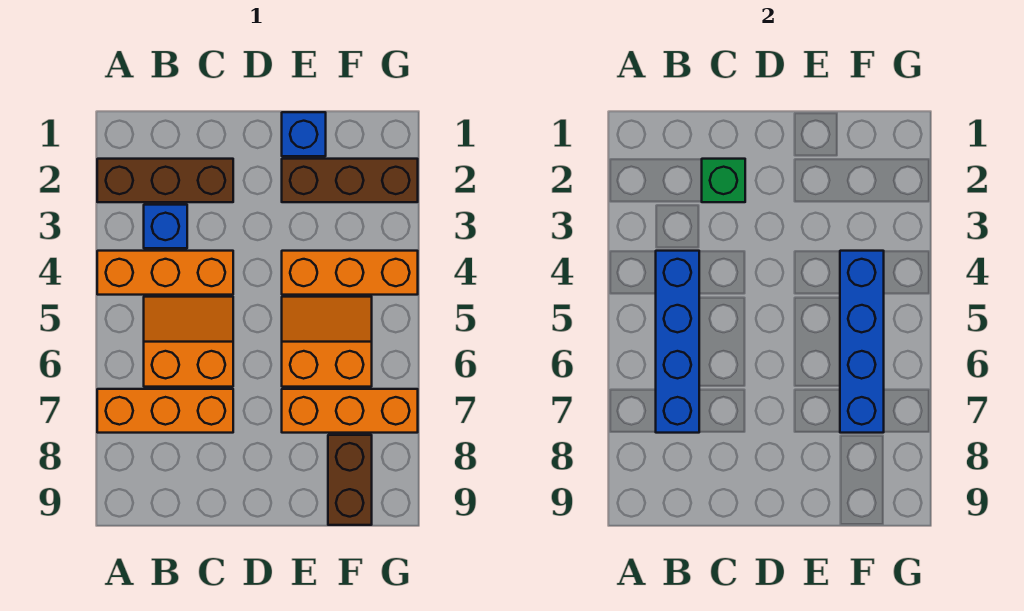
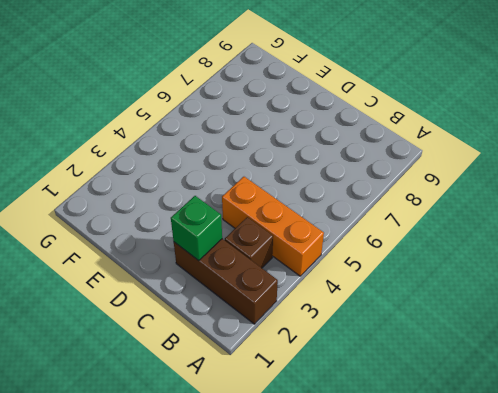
brown brick B3 level 1 -> blue brick B3 level 1
none -> orange brick A7:C7 level 1
none -> orange slope B5:C6 level 1 top 6
none -> blue brick E1 level 1

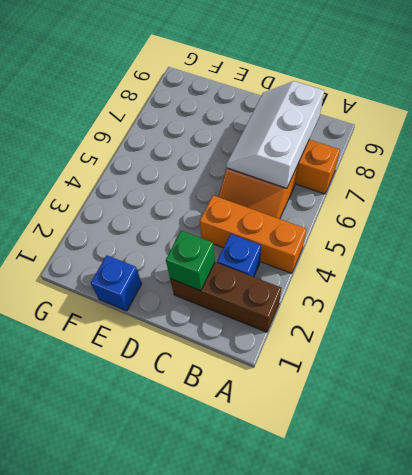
white slope B6:C8 level 2 top B -> blue brick B4:B7 level 2
none -> brown brick E2:G2 level 1
none -> orange brick E4:G4 level 1
none -> orange slope E5:F6 level 1 top 6

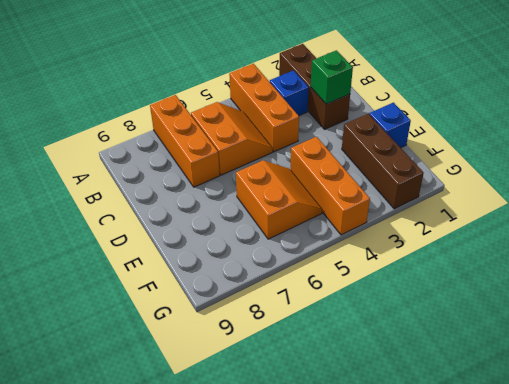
none -> orange brick E7:G7 level 1
none -> brown brick F8:F9 level 1
none -> blue brick B4:B7 level 2

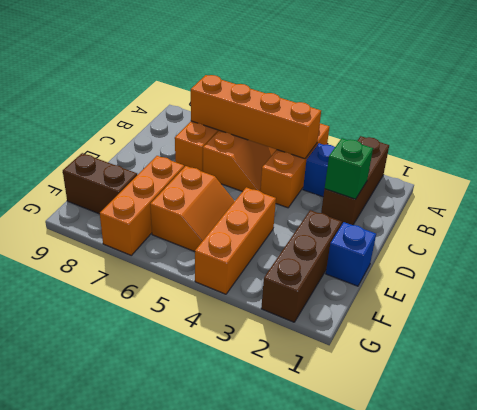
orange brick B4:B7 level 2 -> blue brick B4:B7 level 2
none -> blue brick F4:F7 level 2

